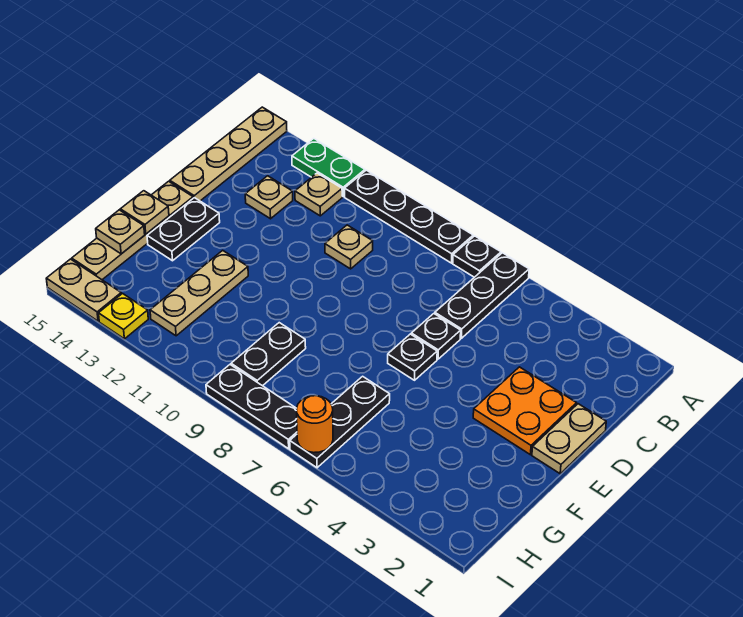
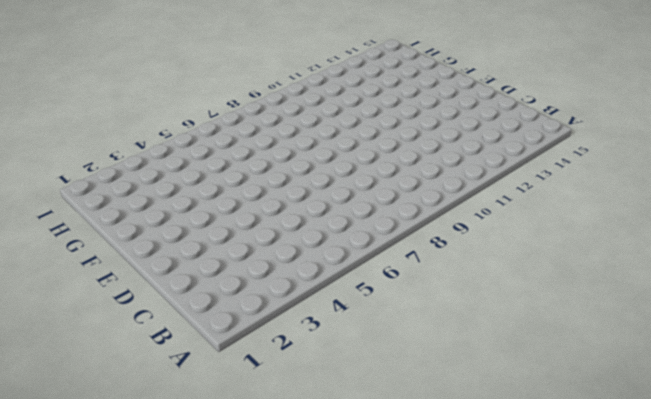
none -> black plate A6:C6 level 1
none -> black plate A7 level 1
none -> black plate A8:A11 level 1

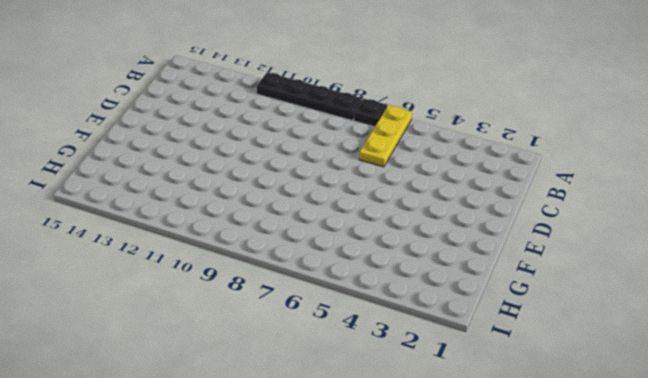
yellow plate A6:C6 level 1 -> black plate A6:C6 level 1
none -> green plate A12:A13 level 1
none -> tan plate A15:D15 level 1
none -> tan plate B12 level 1

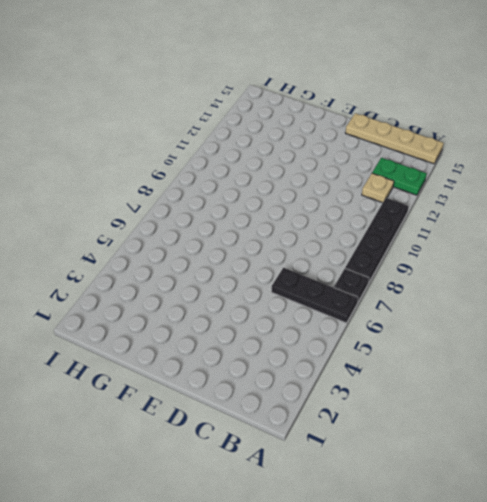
green plate A13:B13 level 1 -> green plate A12:A13 level 1
none -> tan plate C10 level 1
none -> tan plate C13 level 1
none -> tan plate D1:E1 level 1

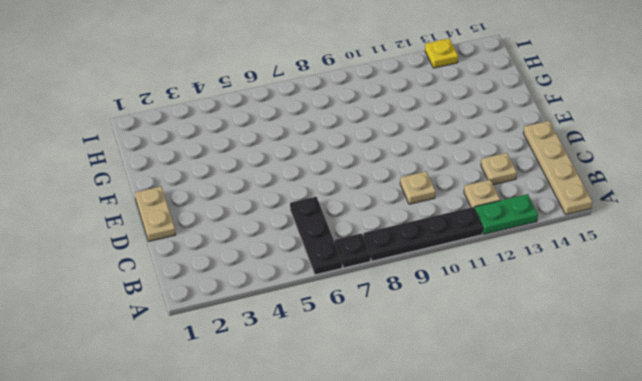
none -> orange plate D2:E3 level 1
none -> black plate D6 level 1
none -> black plate E6 level 1

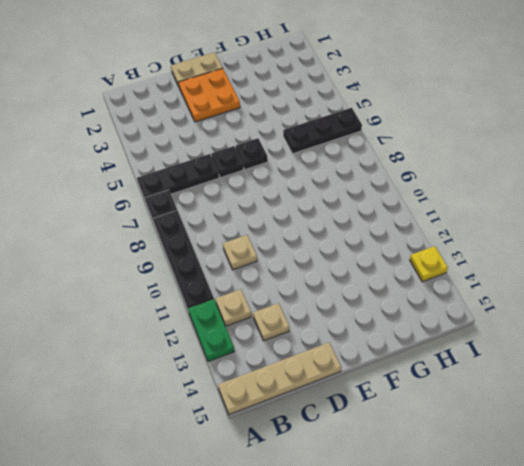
none -> black plate E14:F14 level 1
none -> tan plate E15:H15 level 1
none -> tan plate F12:H12 level 1

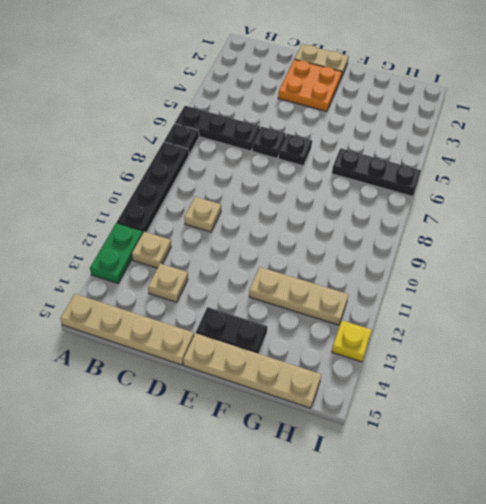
none -> black plate G9:H9 level 1
none -> black plate I7:I9 level 1
none -> tan plate I14:I15 level 1

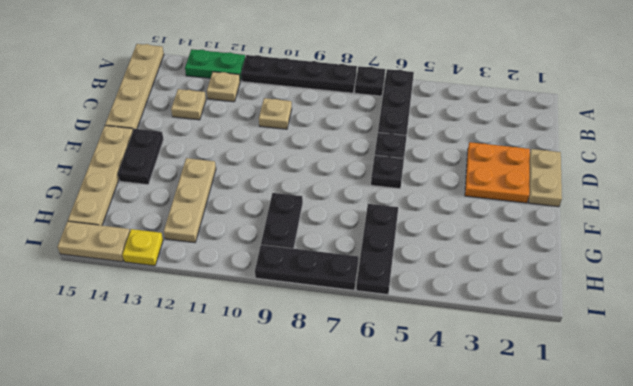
none -> tan plate F15 level 2
none -> tan plate G15 level 2
none -> orange round brick I6 level 2

